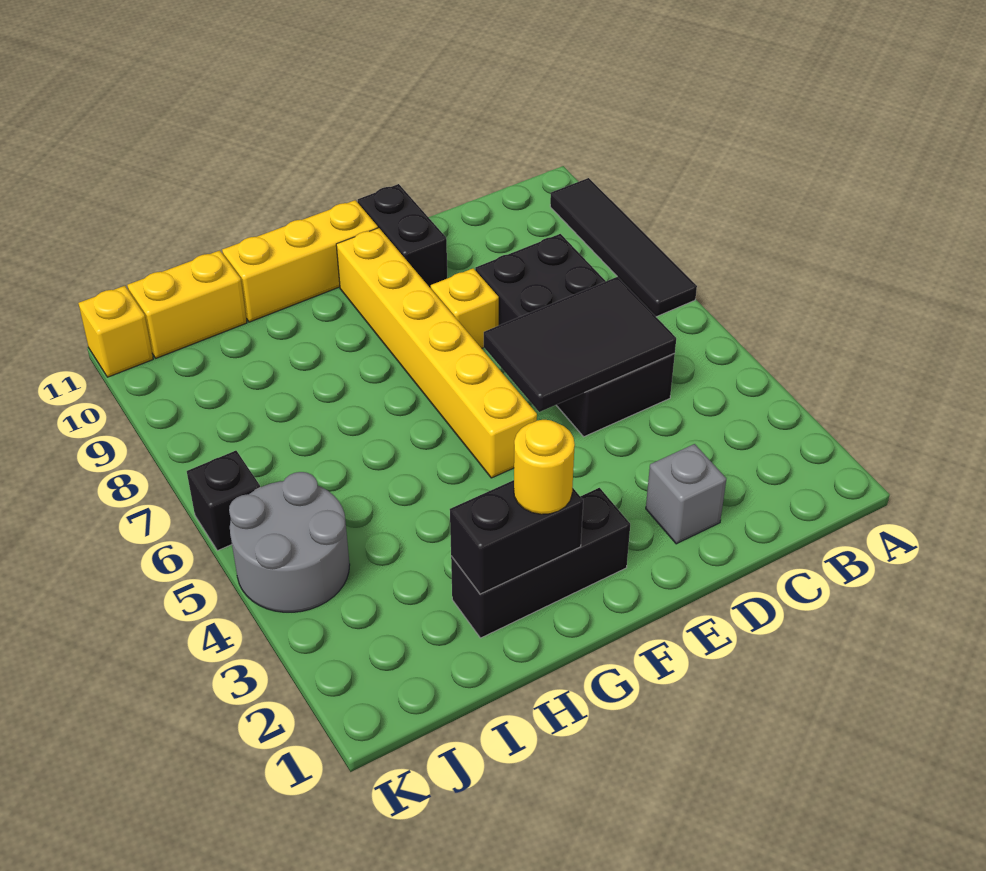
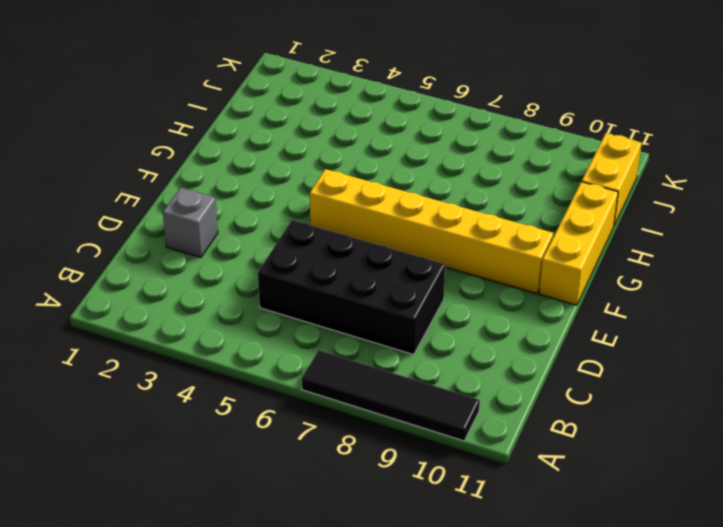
none -> yellow brick E8 level 1
none -> black brick E10:E11 level 1
none -> black brick F2:H2 level 1

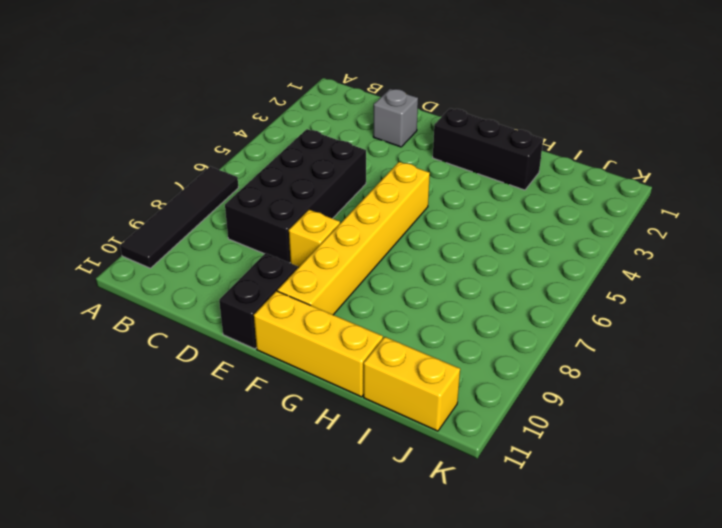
none -> grey round brick J4:K5 level 1
none -> black brick K6 level 1
none -> yellow brick K11 level 1

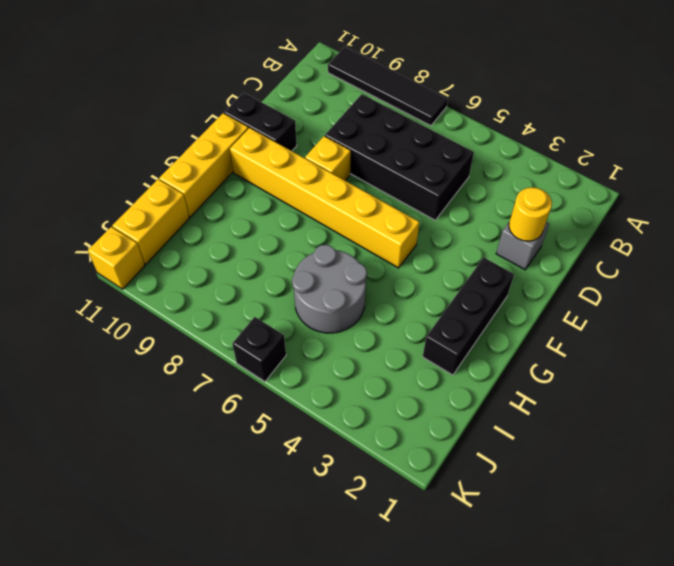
yellow round brick D2 level 2 -> yellow round brick G2 level 3
grey round brick H5:I6 level 1 -> grey round brick J4:K5 level 1
none -> black tile C5:E6 level 2
none -> black brick G2:H2 level 2

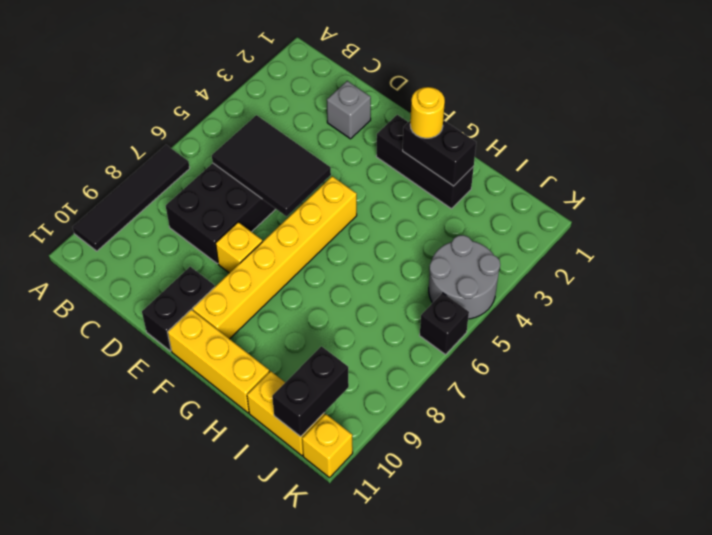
black brick J10:J11 level 2 -> none

